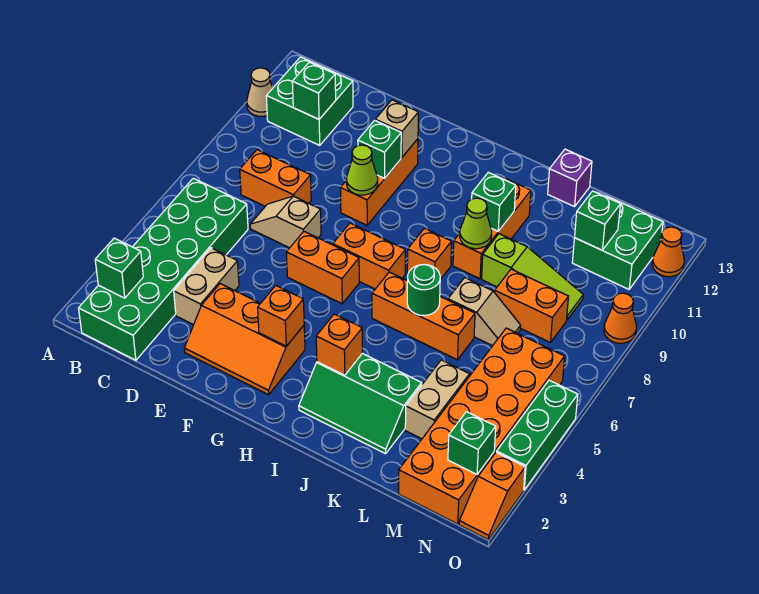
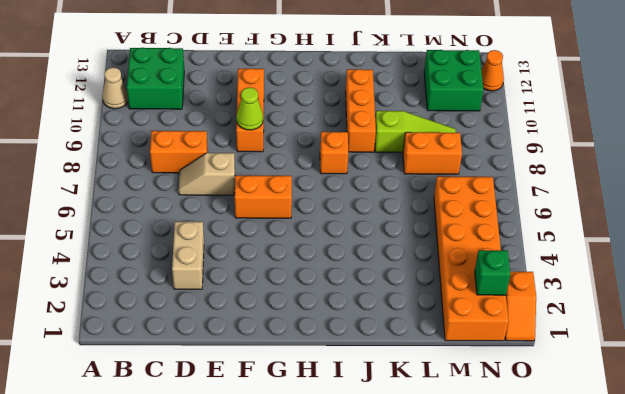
none -> green brick B1:C6 level 1
none -> orange slope E2:G3 level 1 top 3
none -> orange brick G7:H7 level 1
none -> green slope I2:K3 level 1 top 3

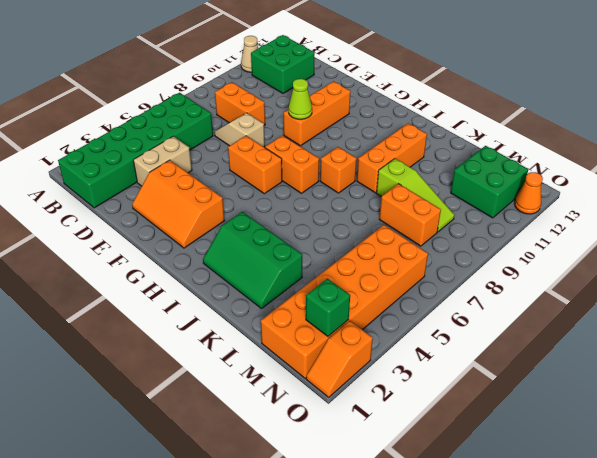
none -> orange brick I6:K6 level 1
none -> tan slope K7:L7 level 1 top K
none -> purple brick K13 level 1
none -> tan brick L3:L4 level 1

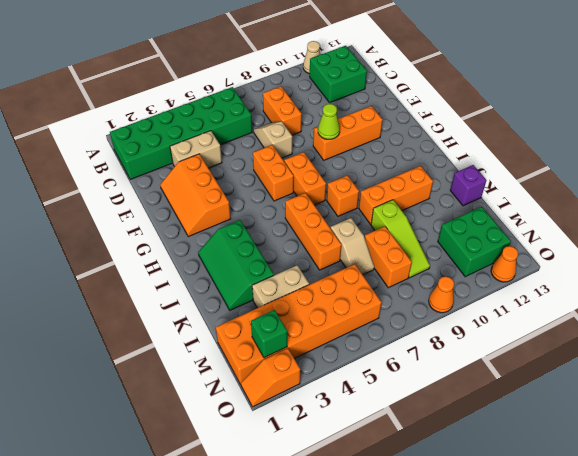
none -> green brick O3:O5 level 1
none -> green brick B2 level 2
none -> green brick C11 level 2
none -> green brick F10 level 2

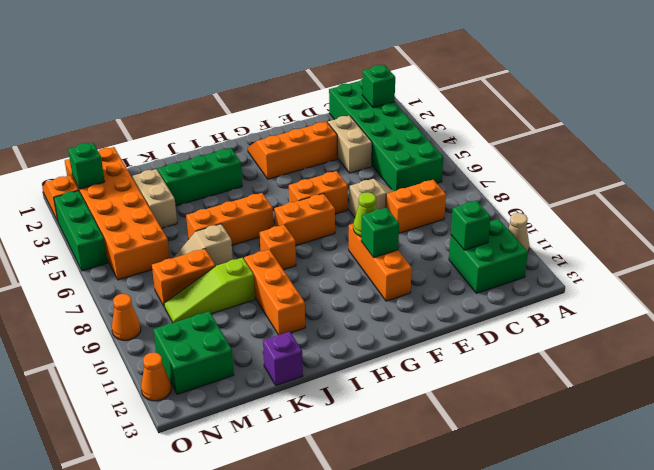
none -> tan brick F11 level 2
none -> orange brick G3 level 2
none -> orange brick I3 level 2
none -> green round brick J6 level 2

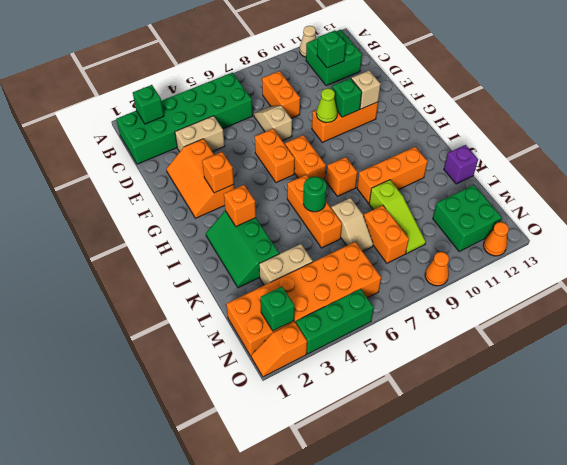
none -> lime cone J9 level 2
none -> green brick J10 level 2
none -> green brick M11 level 2

